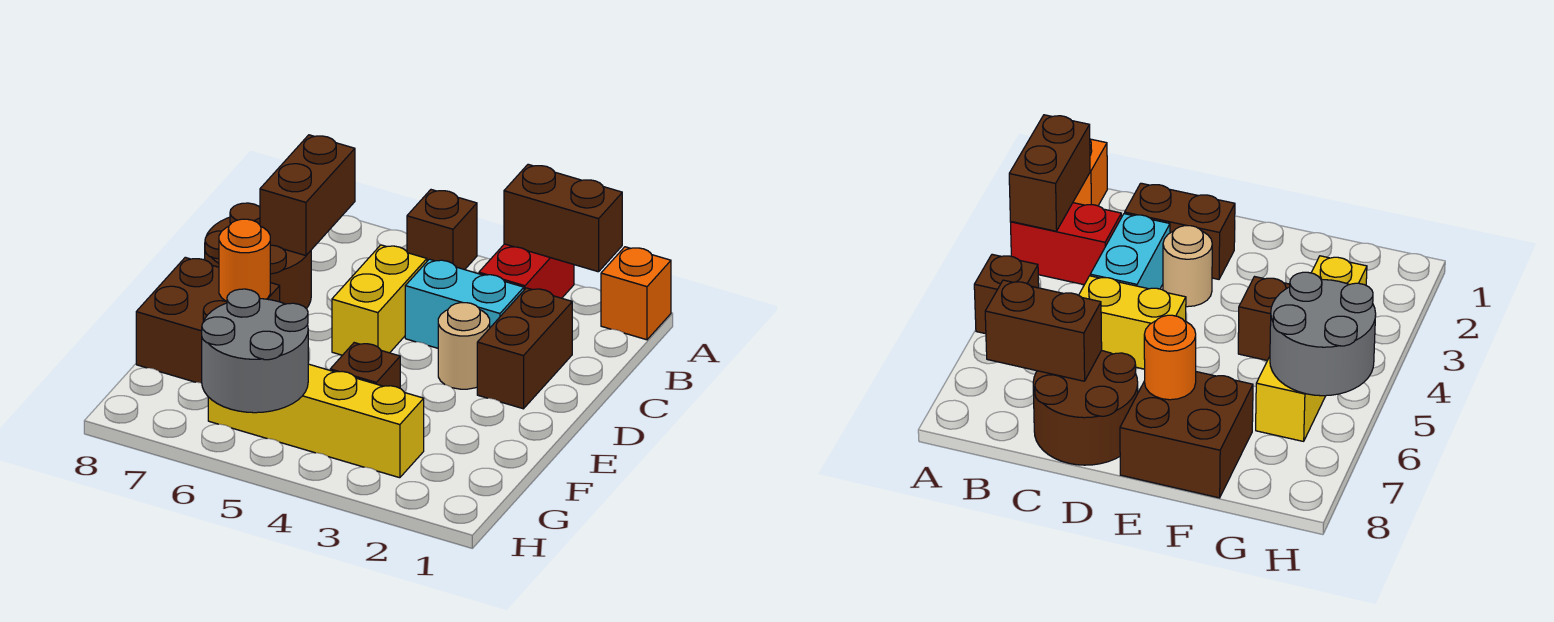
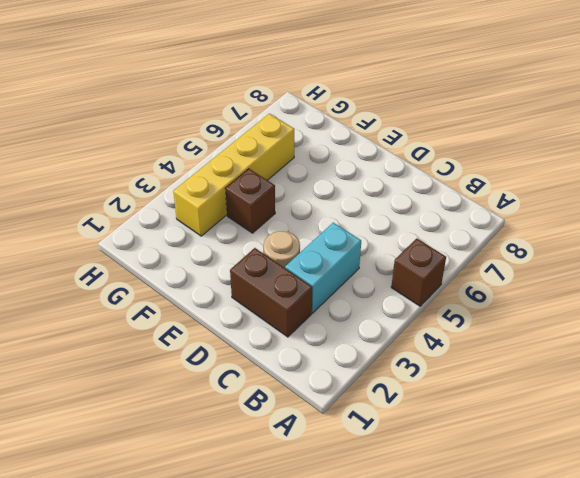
none -> orange brick A1 level 1
none -> red brick A3:B3 level 1
none -> yellow brick C5:D5 level 1

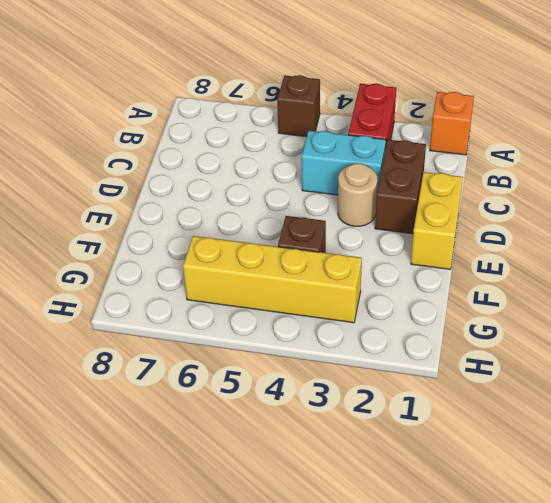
yellow brick D1:E1 level 1 -> yellow brick C5:D5 level 1
none -> brown round brick C7:D8 level 1
none -> brown brick E7:F8 level 1
none -> brown brick A2:A3 level 2

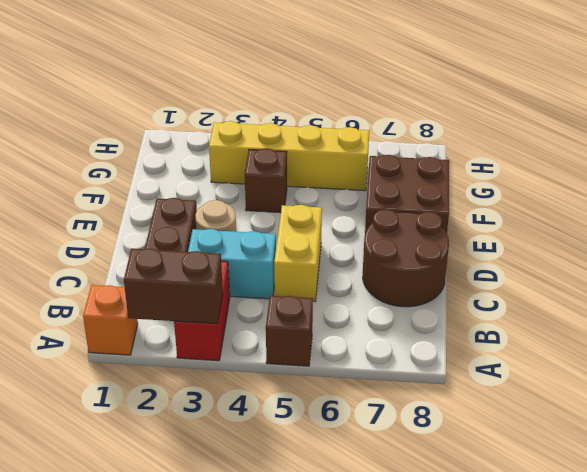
none -> brown brick B7:C7 level 2
none -> orange round brick E7 level 2
none -> grey round brick G5:H6 level 2

